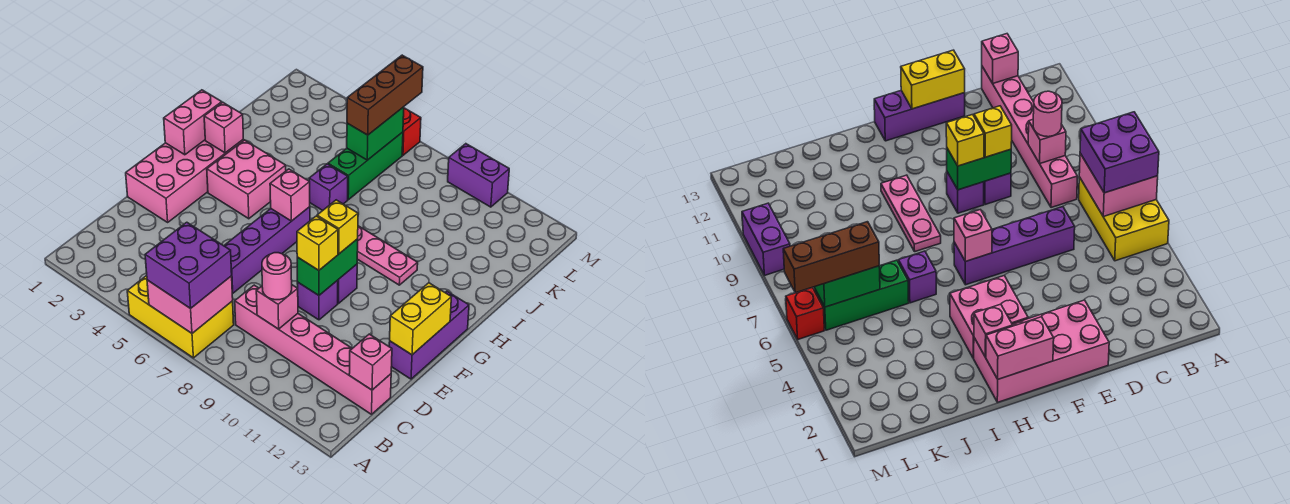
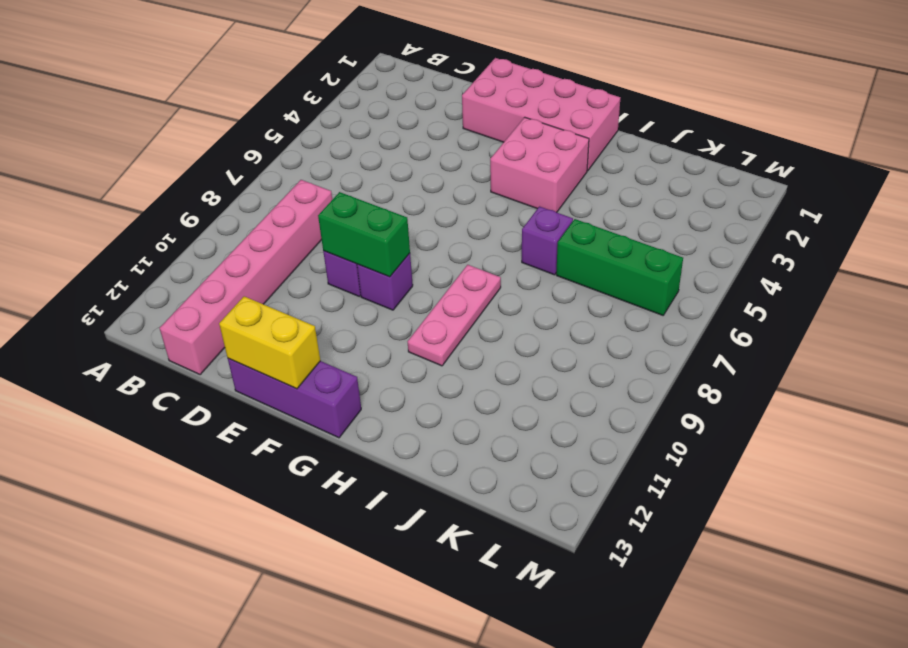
none -> yellow brick A5:B7 level 1
none -> purple brick D6:G6 level 1
none -> red brick M6 level 1

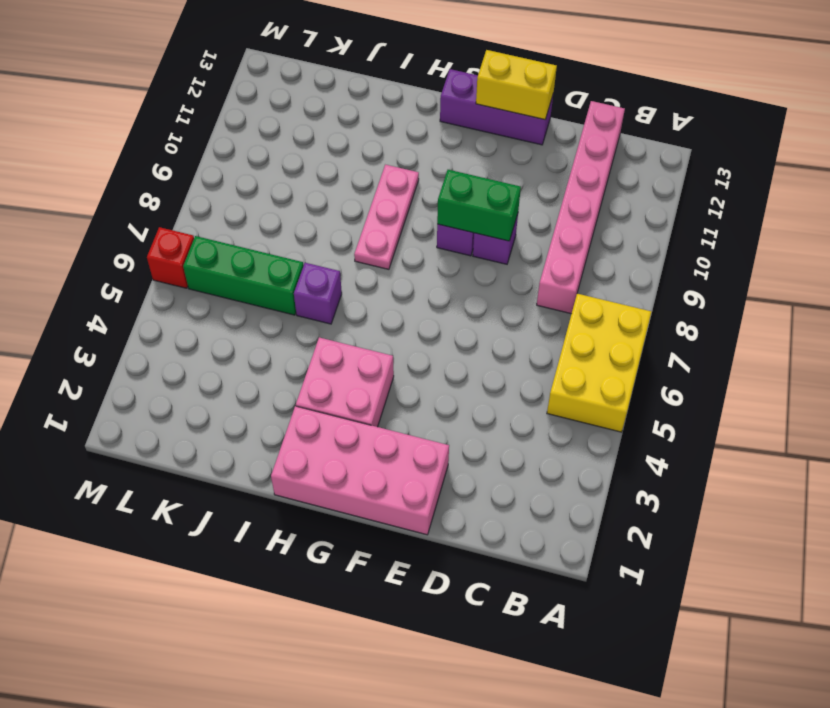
none -> purple brick D6:G6 level 1
none -> purple brick M9:M10 level 1
none -> pink brick A6:B7 level 2

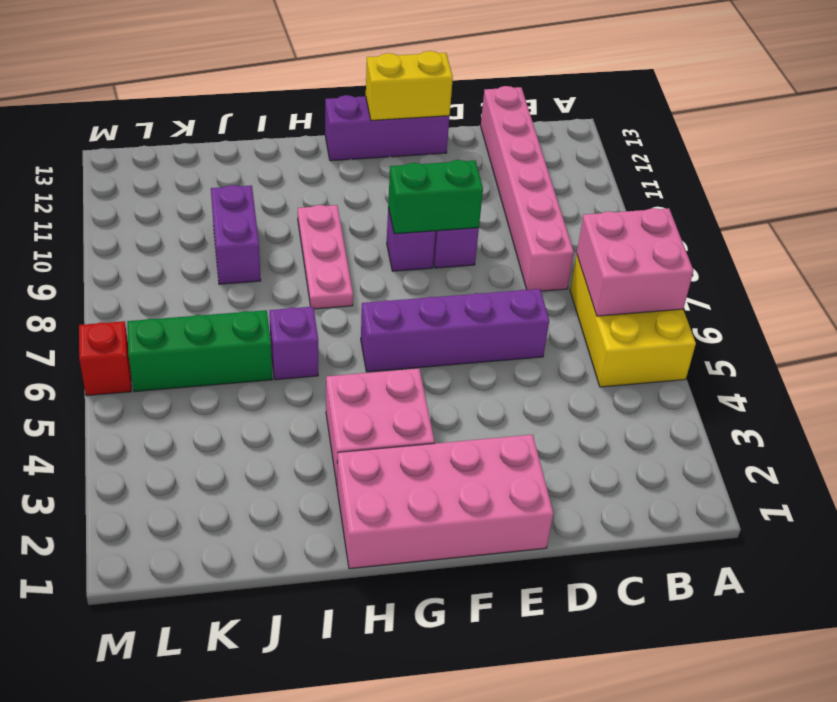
purple brick J9:J10 level 1 -> purple brick M9:M10 level 1
none -> pink brick C9 level 2
none -> pink brick C13 level 2
none -> pink brick G1:H1 level 2

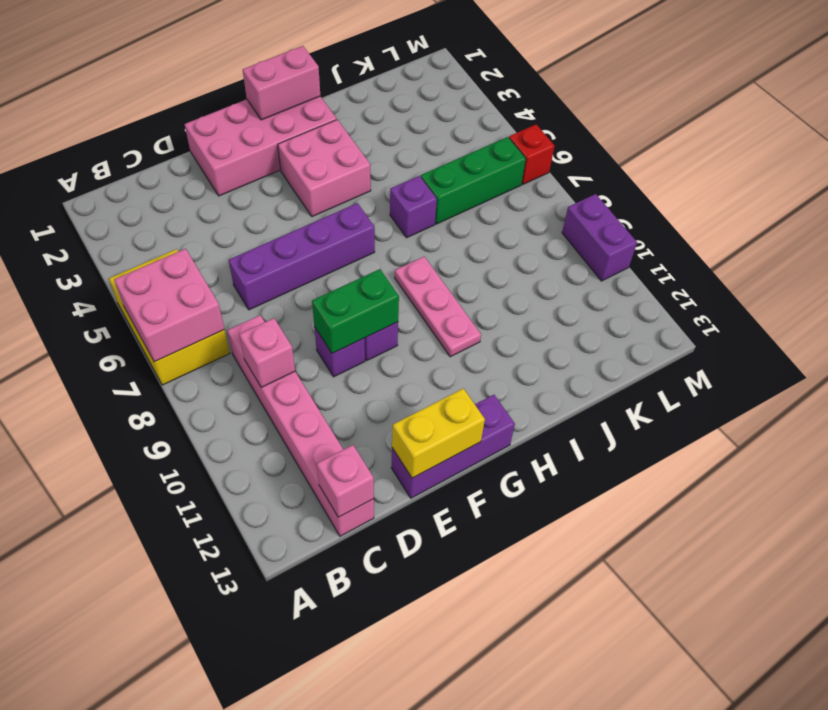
none -> pink brick G6 level 2
none -> pink brick H2 level 2
none -> green brick K6:L6 level 2

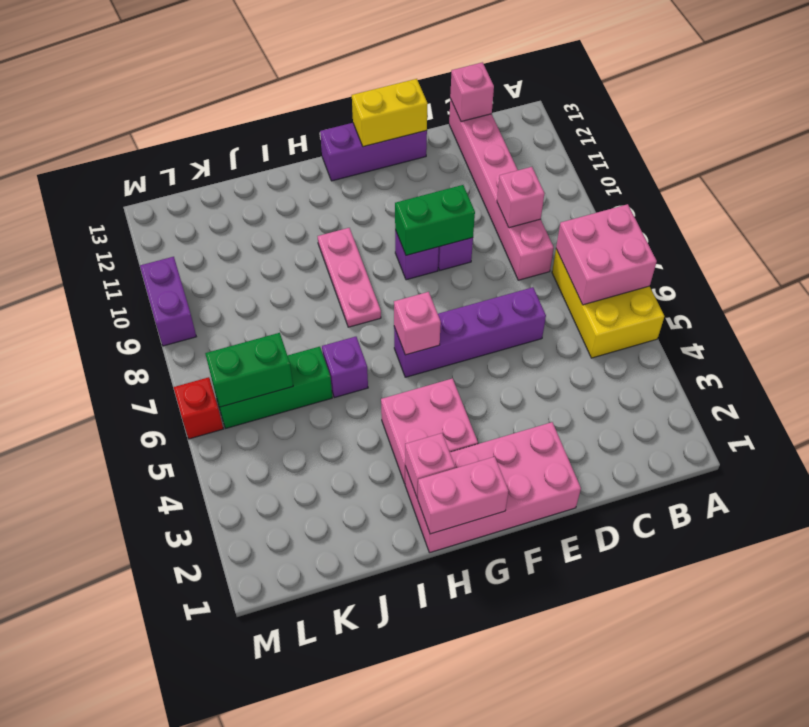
none -> purple brick A6:B7 level 3
none -> pink round brick C9 level 3
none -> yellow brick E9 level 3

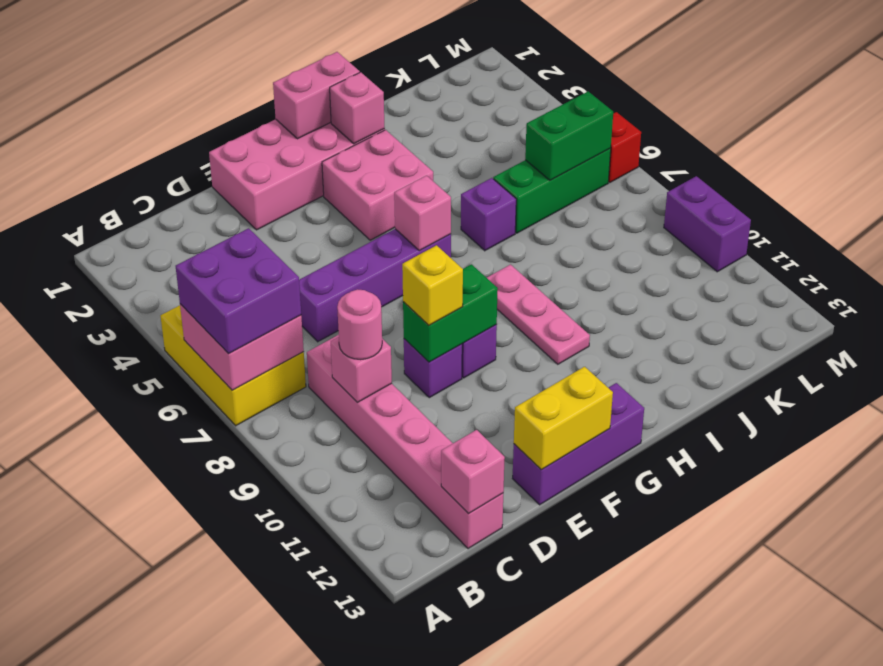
none -> yellow brick F9 level 3
none -> brown brick K6:M6 level 3

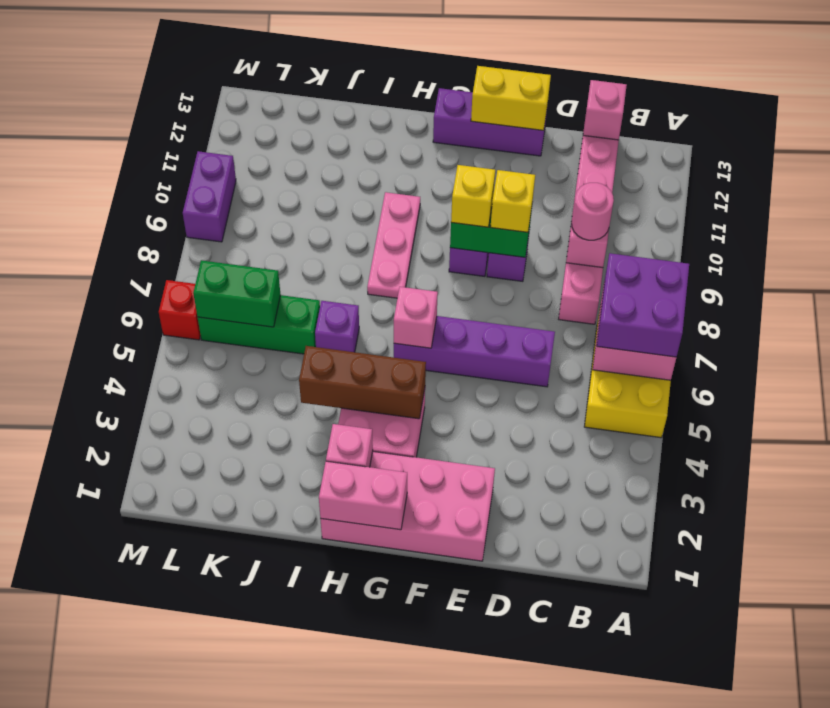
brown brick G4:I4 level 2 -> brown brick K6:M6 level 3

